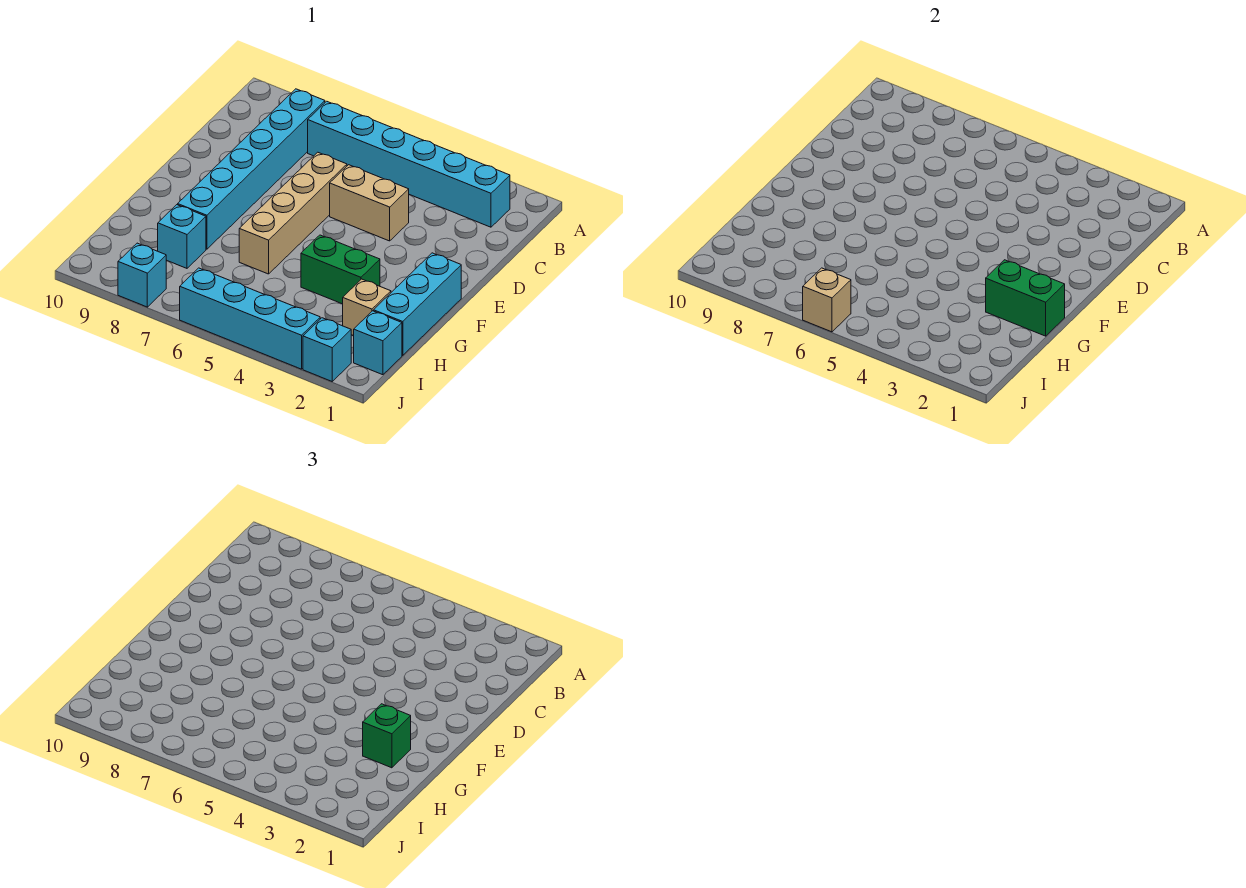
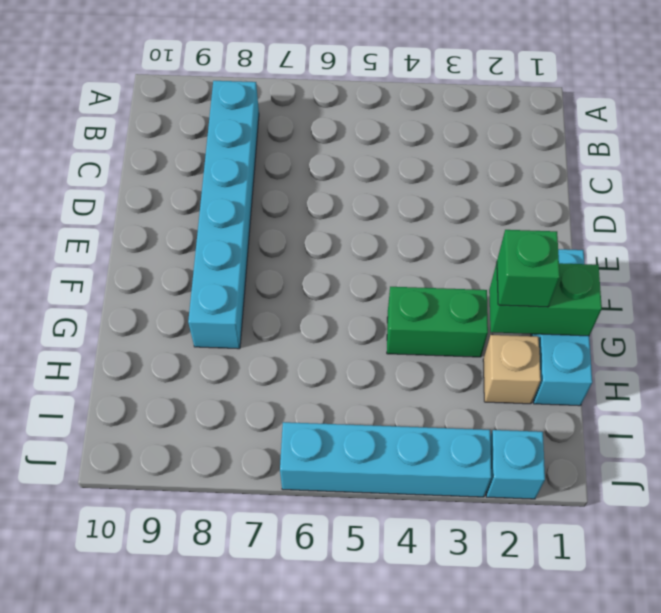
none -> cyan brick B2:B7 level 1
none -> tan brick D4:D5 level 1
none -> tan brick D6:G6 level 1

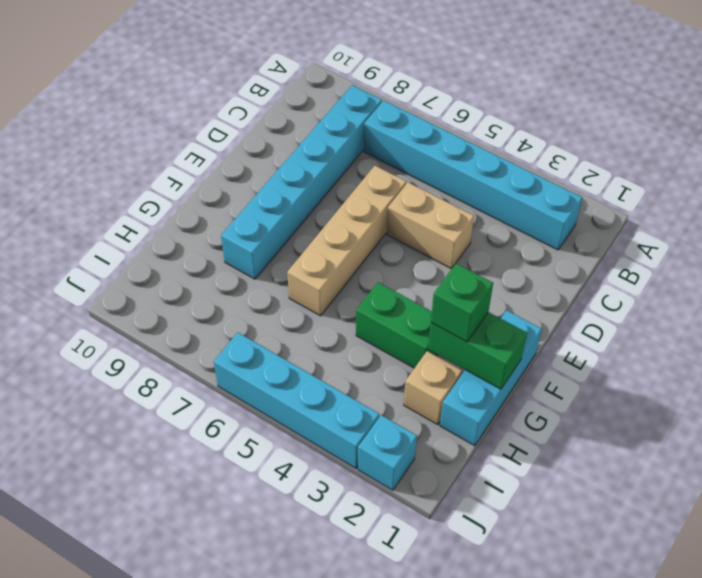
none -> cyan brick H8 level 1
none -> cyan brick I1 level 1
none -> cyan brick J8 level 1

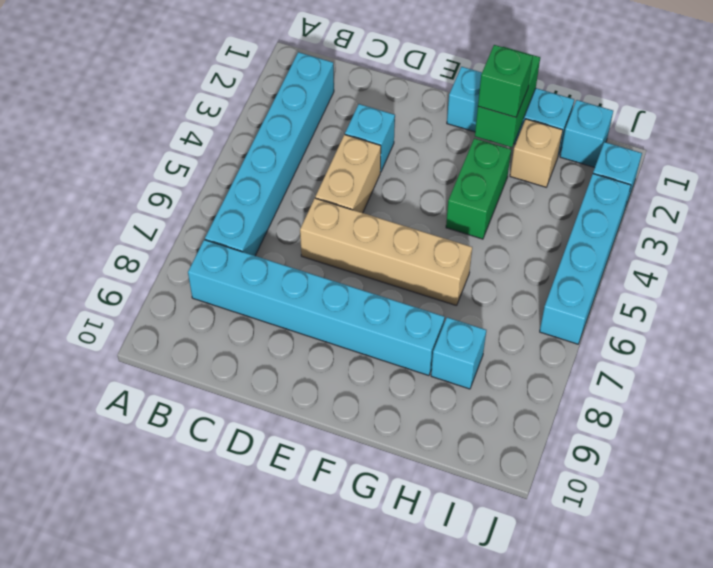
cyan brick D3 level 1 -> cyan brick J8 level 1
none -> tan brick J6 level 2

